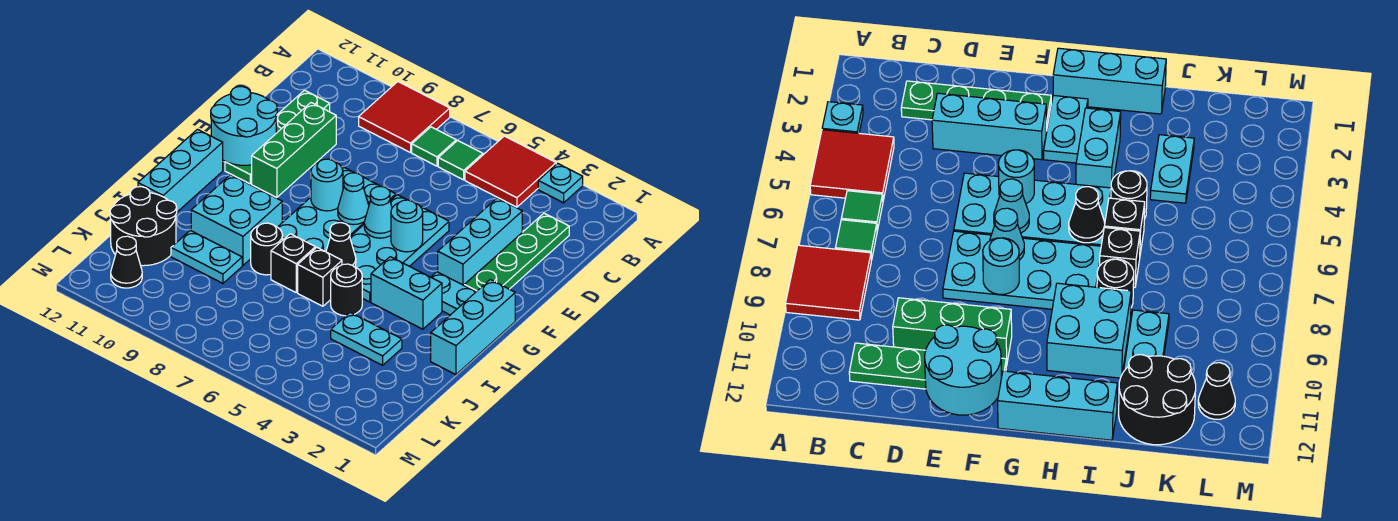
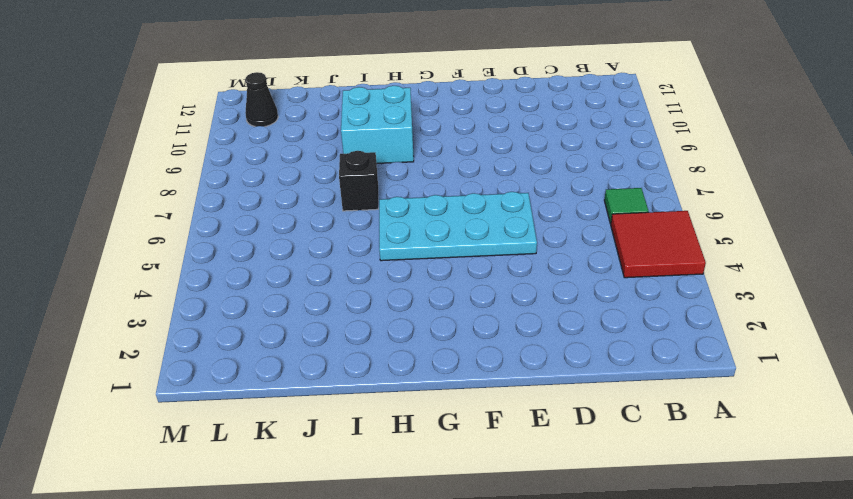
none -> cyan plate A3 level 1
none -> red tile A8:B9 level 1
none -> green tile B7 level 1
none -> green plate C2:F2 level 1

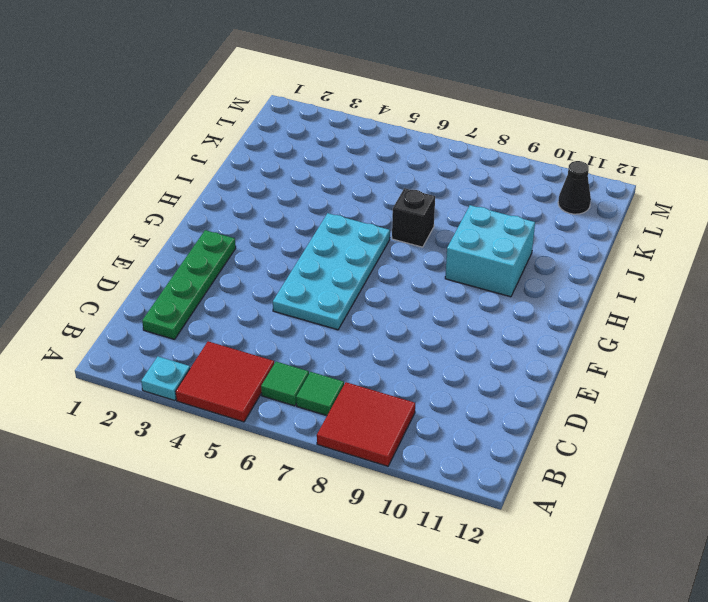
none -> green plate C11:F11 level 1
none -> cyan brick D3:F3 level 1
none -> green brick D10:F10 level 1
none -> cyan plate E7:H8 level 1

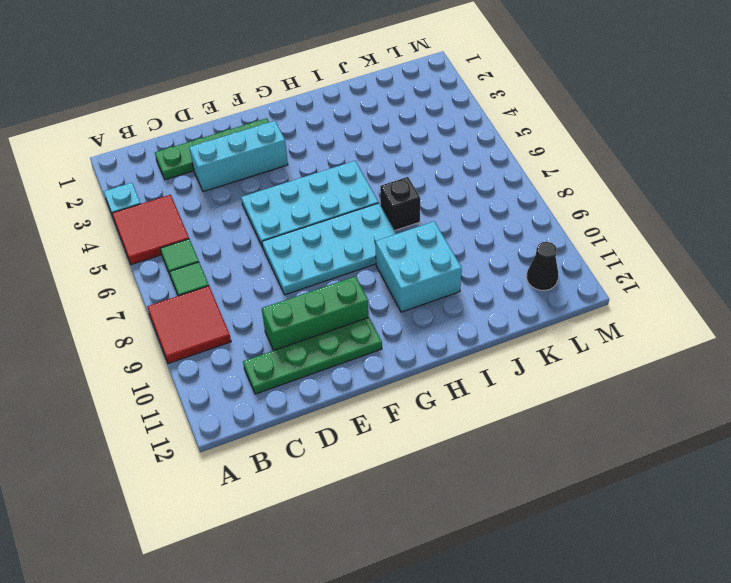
none -> cyan brick G1:I1 level 1
none -> cyan plate G2:G3 level 1
none -> cyan brick G12:I12 level 1
none -> cyan brick H3:H4 level 1

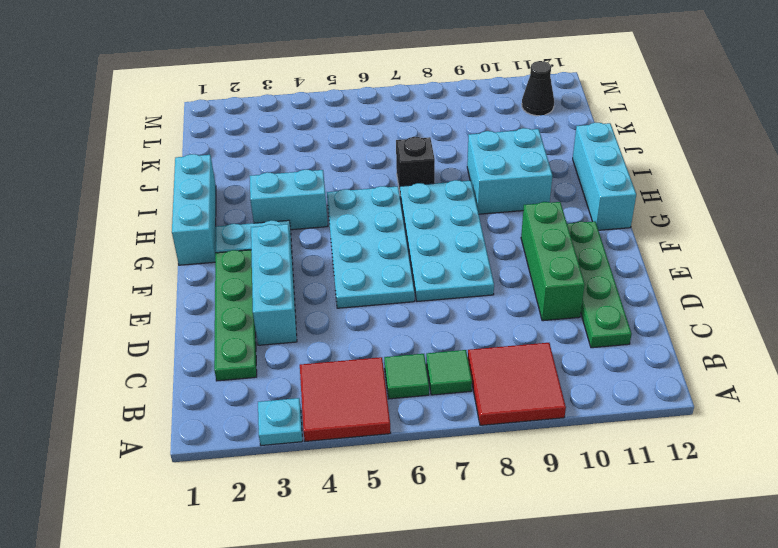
none -> black round brick I5 level 1
none -> black brick I6 level 1
none -> black round brick I8 level 1
none -> cyan plate J3:J4 level 1

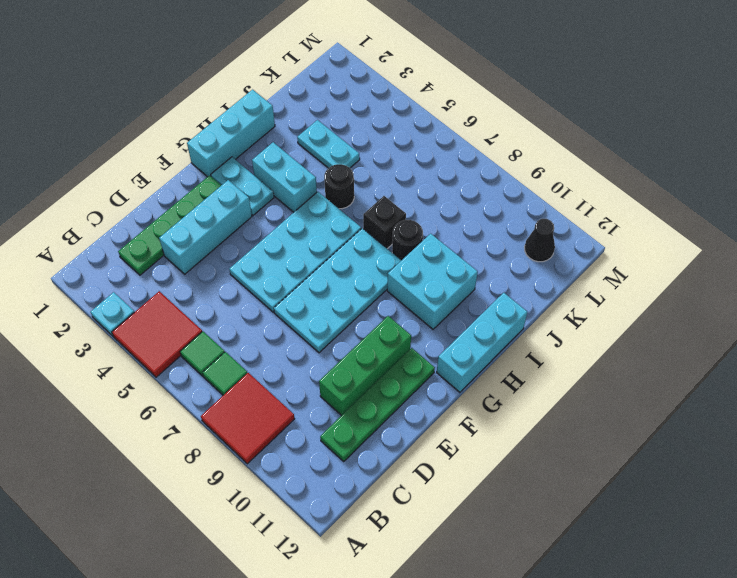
none -> black brick I6 level 1
none -> cyan plate J9:J10 level 1
none -> black round brick J11:K12 level 1
none -> cyan round brick E11:F12 level 2

